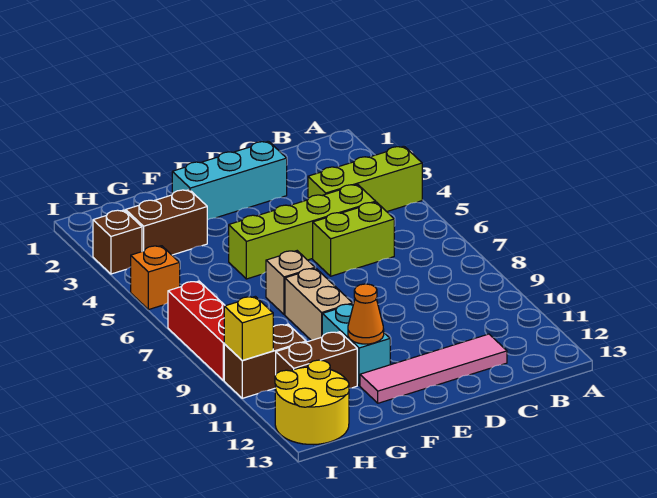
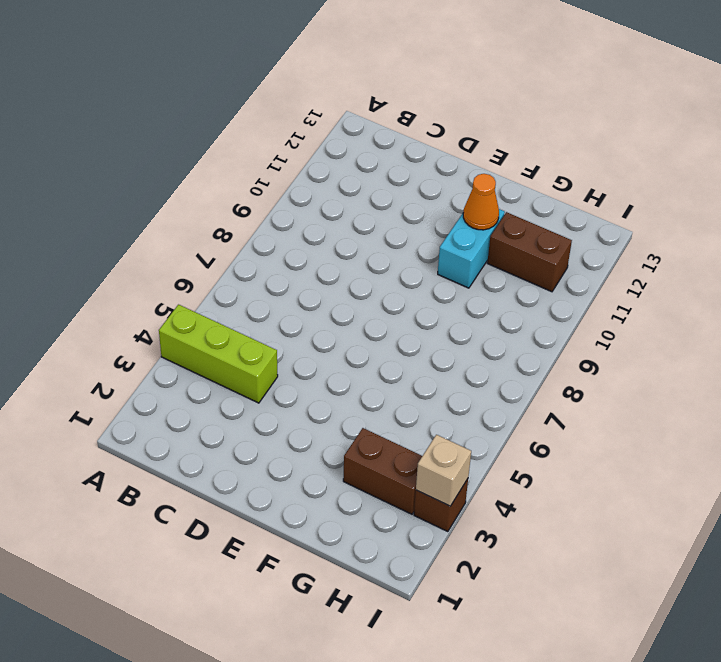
tan brick I3 level 2 -> tan brick F7 level 1
none -> lime brick C5:F5 level 1
none -> lime brick C6:D6 level 1
none -> pink tile C12:F12 level 1

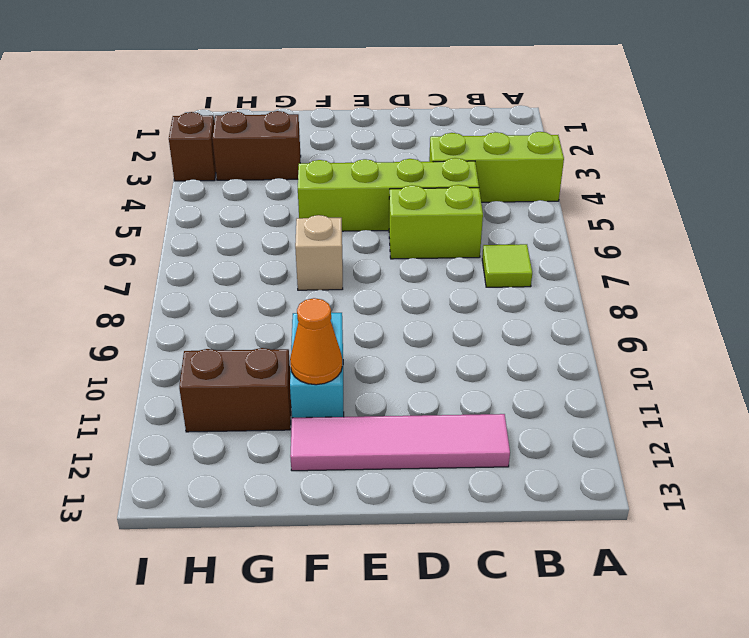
lime tile B7 level 1 -> none
none -> cyan brick D2:F2 level 1
none -> tan brick F8:F9 level 1
none -> brown brick H10:I10 level 1

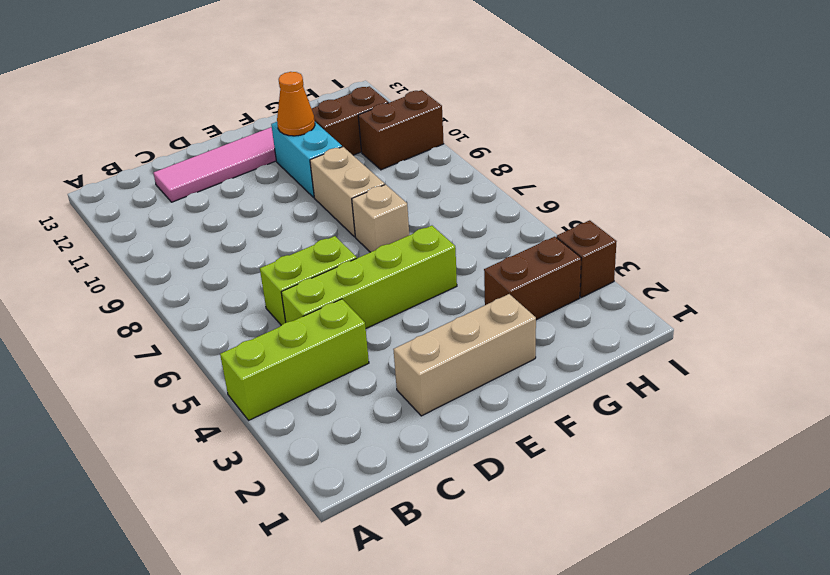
tan brick D2:F2 level 1 -> cyan brick D2:F2 level 1
none -> yellow round brick H12:I13 level 1
none -> orange brick I5 level 1
none -> red brick I7:I9 level 1

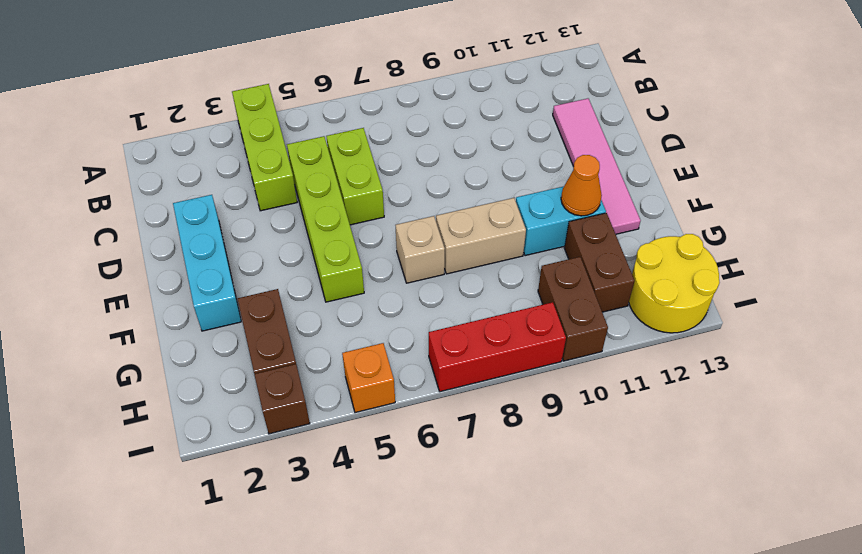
none -> yellow brick I10 level 2

